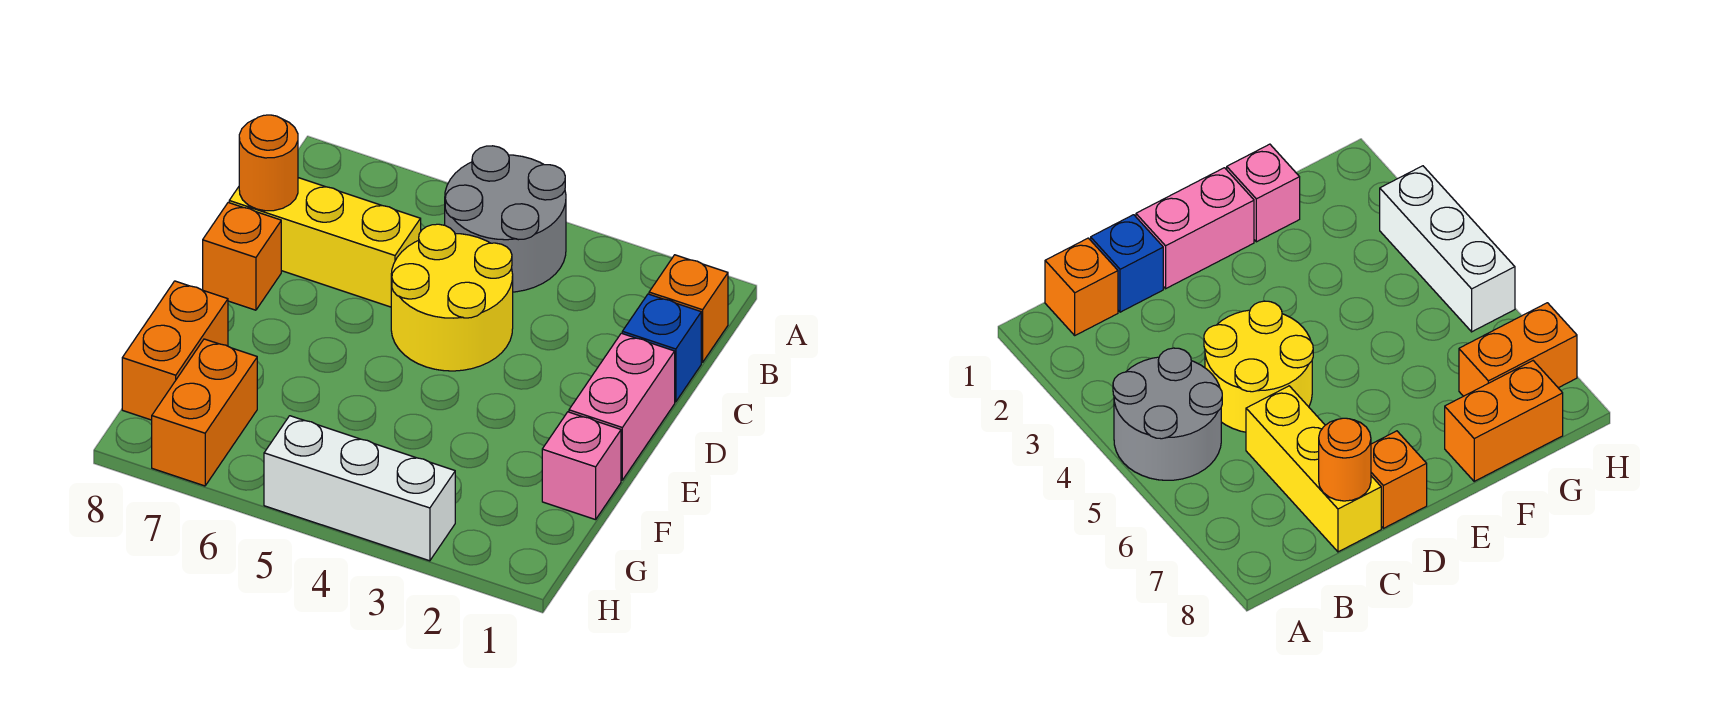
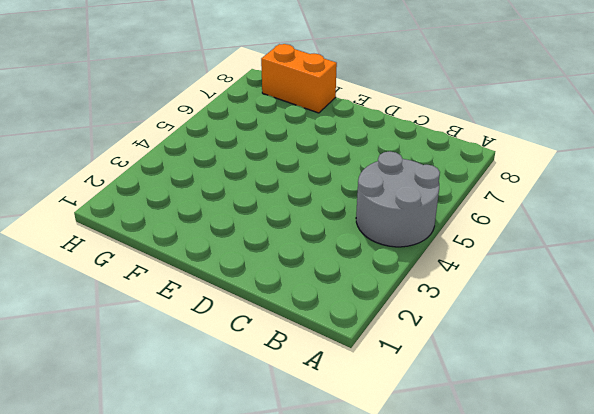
none -> orange brick B1 level 1
none -> blue brick C1 level 1
none -> yellow round brick C4:D5 level 1

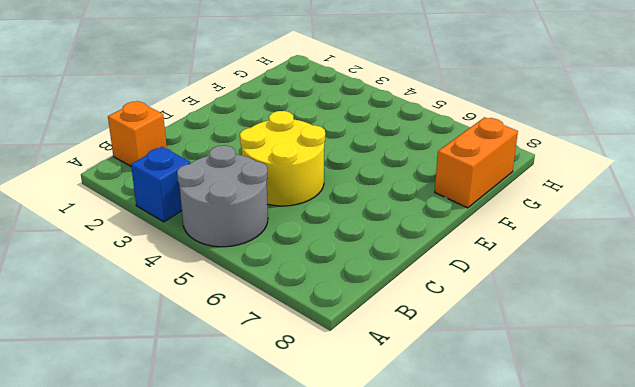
blue brick A3 level 1 -> blue brick C1 level 1
none -> yellow brick C6:C8 level 1
none -> pink brick D1:E1 level 1
none -> orange brick D8 level 1

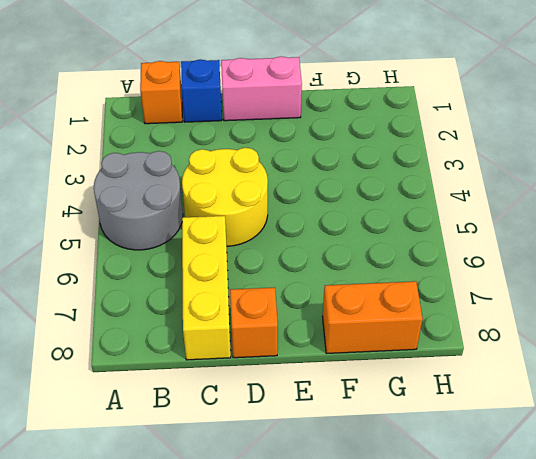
none -> pink brick F1 level 1
none -> orange brick G7:H7 level 1
none -> white brick H3:H5 level 1

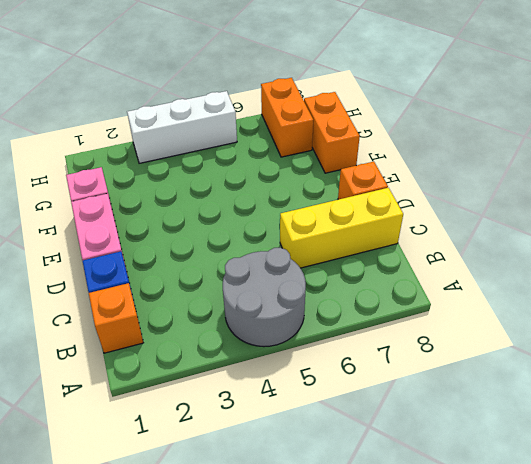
none -> yellow round brick C4:D5 level 1
none -> orange round brick C8 level 2

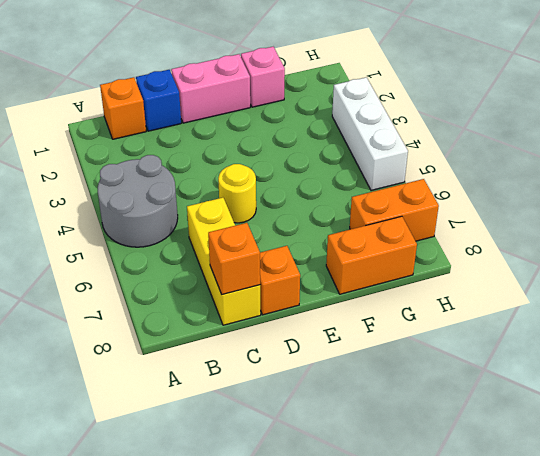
orange brick C8 level 2 -> orange round brick C8 level 2
yellow round brick D5 level 1 -> yellow round brick C4:D5 level 1

